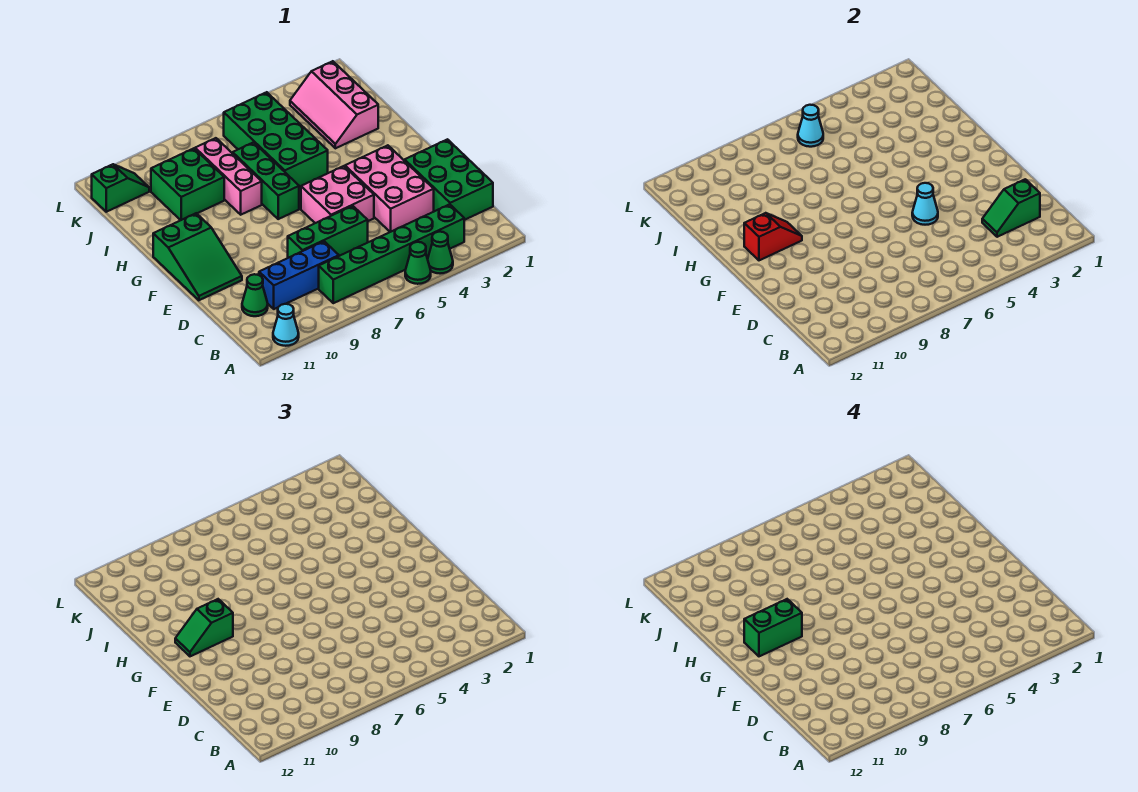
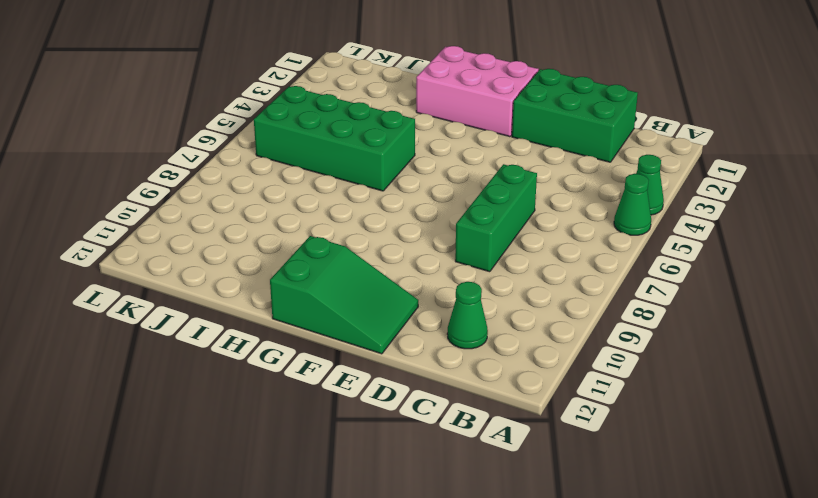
pink brick F1:H2 level 1 -> pink brick D3:F4 level 1
none -> cyan cone A11 level 1
none -> green brick B3:B8 level 1
none -> blue brick C8:C10 level 1

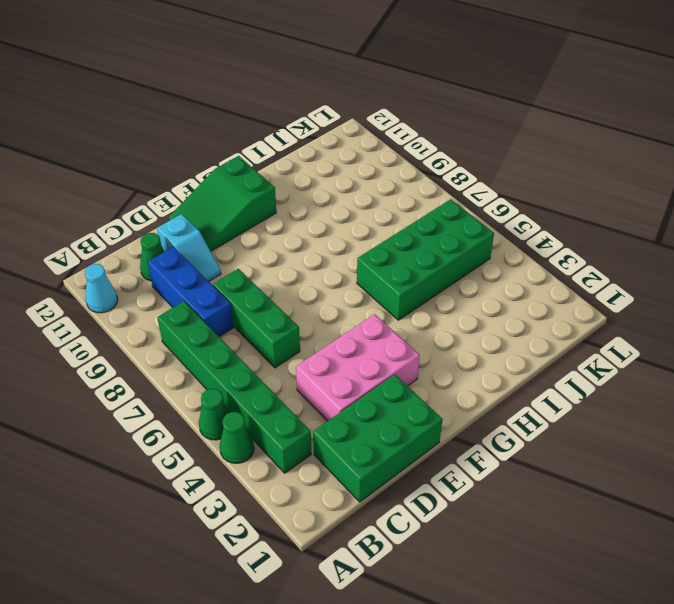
cyan slope D10:D11 level 1 top 11 -> none
none -> pink brick E5:F6 level 1
none -> green brick G7:I7 level 1
none -> pink brick H8:J8 level 1

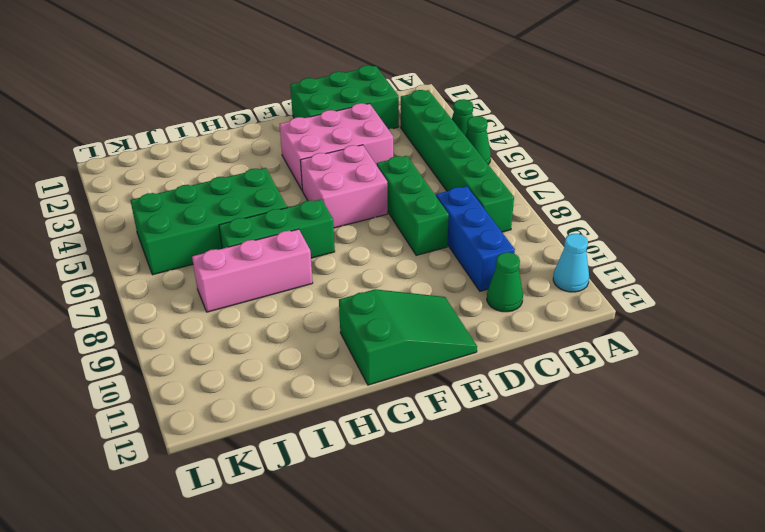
none -> pink slope I2:K3 level 1 top 2
none -> green brick I9:J10 level 1
none -> green slope K11:K12 level 1 top 12

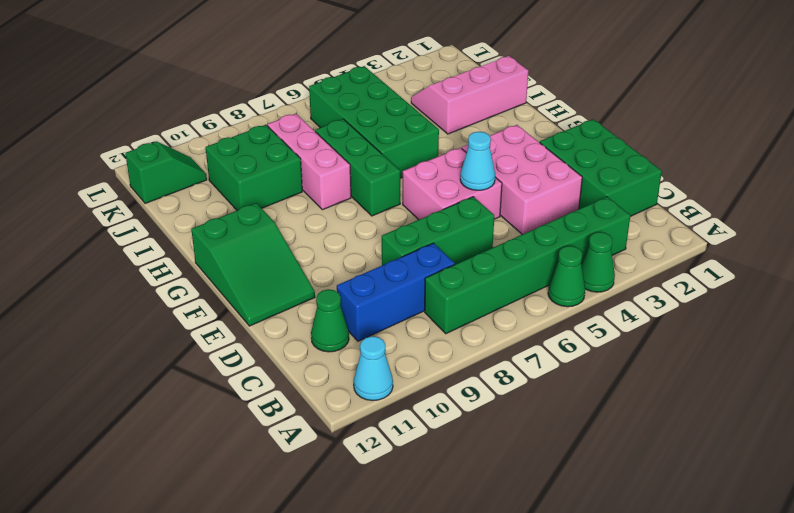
pink slope I1:J3 level 1 top I -> pink slope I2:K3 level 1 top 2
none -> green slope C2:C3 level 2 top 2
none -> red slope G10:G11 level 2 top 11
none -> cyan cone K6 level 2

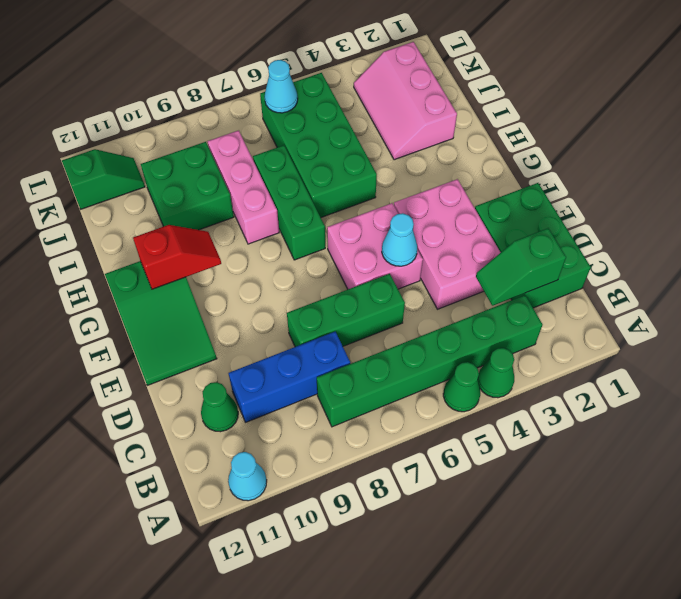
none -> green slope G10:G11 level 3 top 10
none -> green brick G10:G11 level 4

